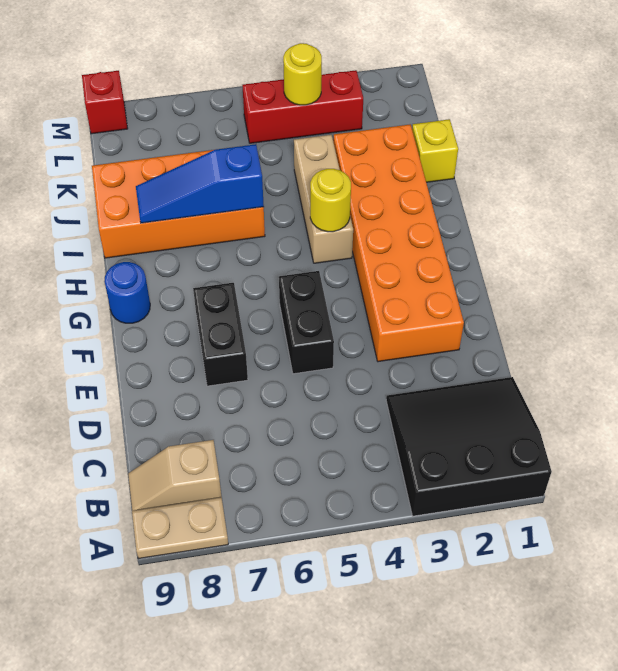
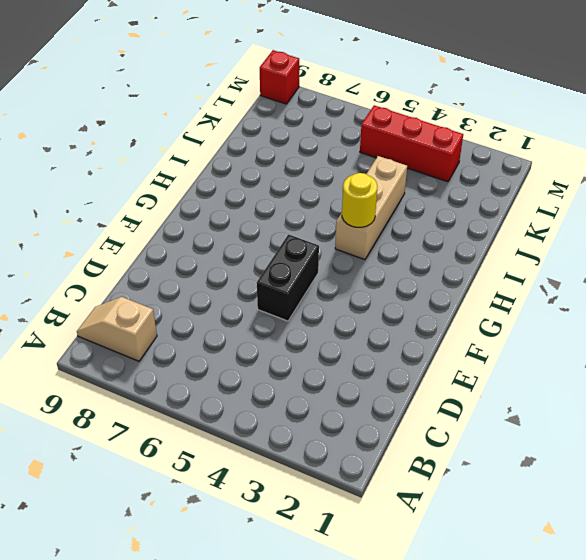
none -> black slope A1:C3 level 1 top A
none -> tan plate A8:A9 level 1
none -> orange brick E2:J3 level 1

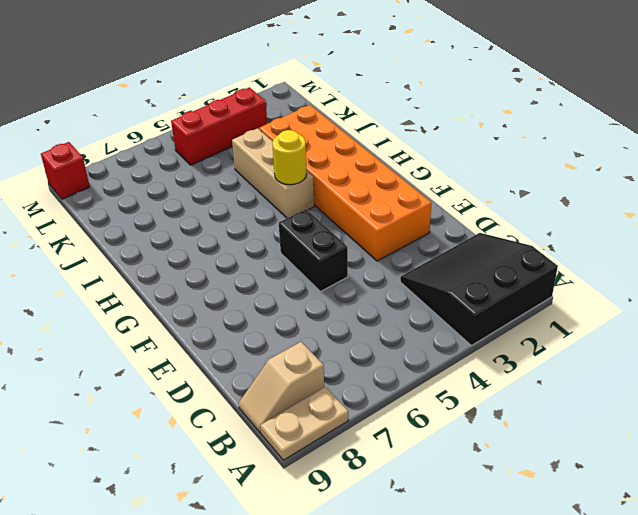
none -> black brick E7:F7 level 1
none -> blue round brick G9 level 1
none -> orange brick I6:J9 level 1

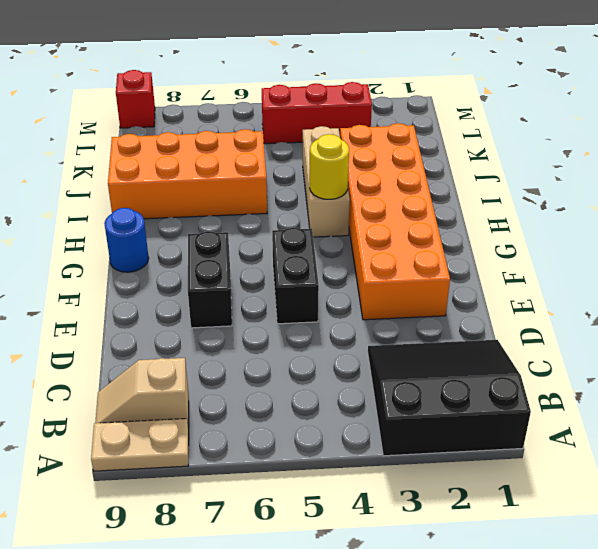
none -> yellow brick J1 level 1
none -> blue slope I6:I8 level 2 top 6
none -> yellow round brick L4 level 2

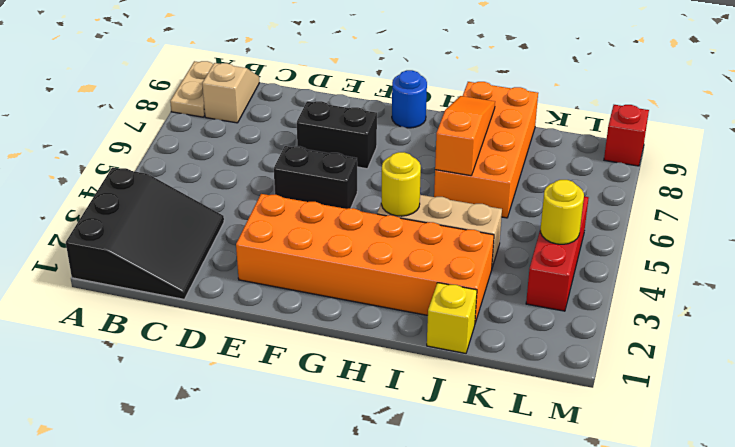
orange slope I6:I8 level 2 top 6 -> blue slope I6:I8 level 2 top 6

